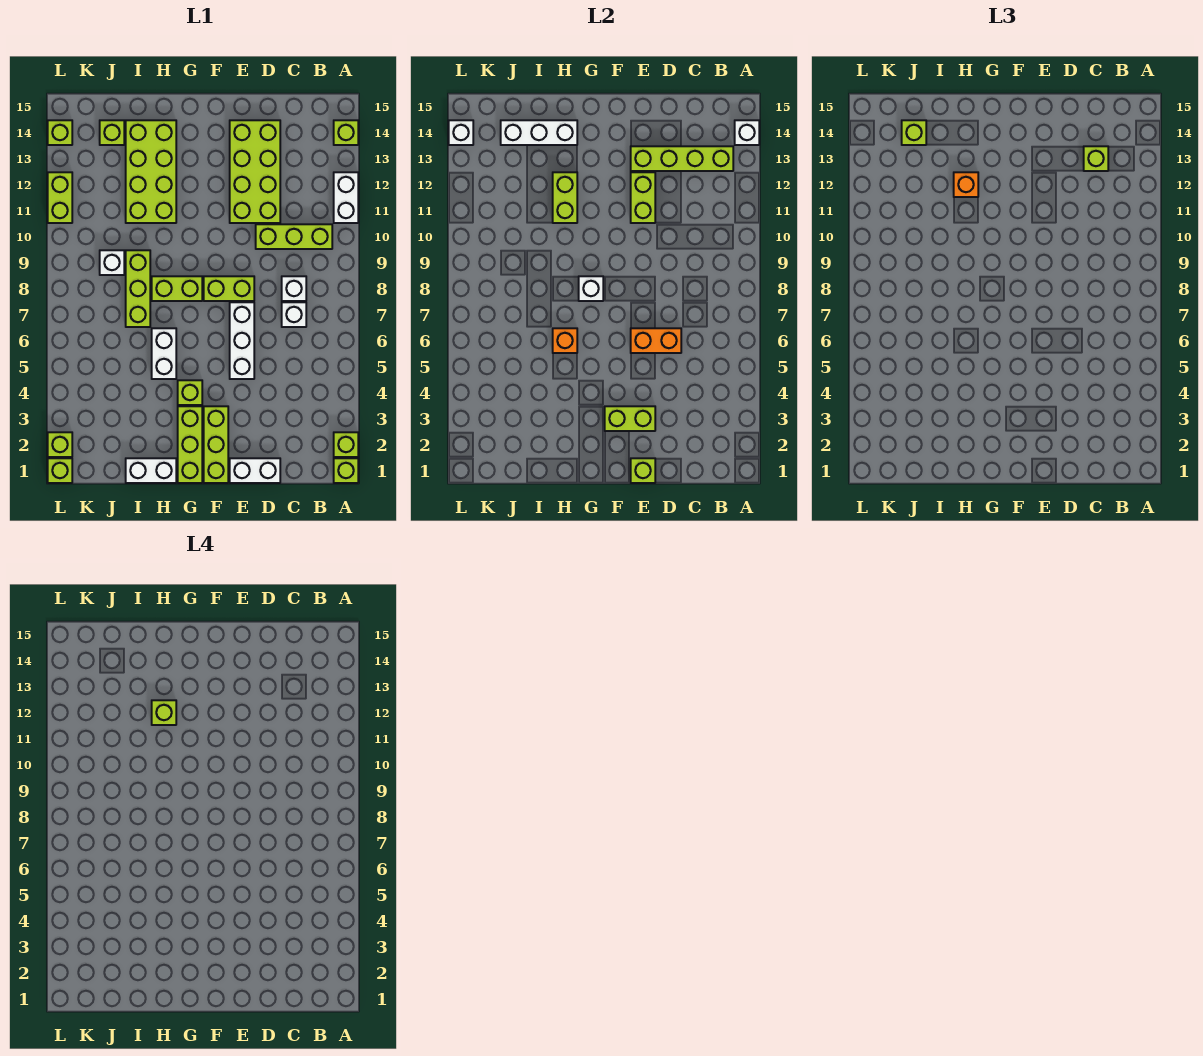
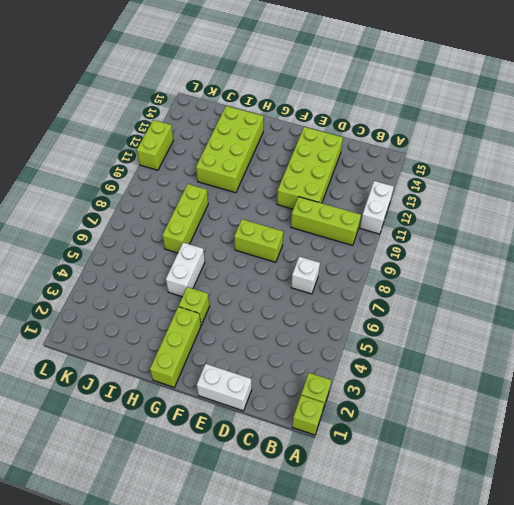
none -> lime brick A14 level 1
none -> white brick C8 level 1
none -> white brick E5:E7 level 1
none -> lime brick F1:F3 level 1

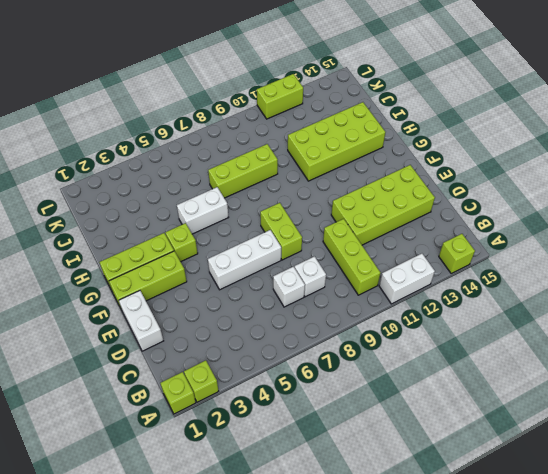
none -> lime brick G8:H8 level 1
none -> white brick H1:I1 level 1
none -> white brick J9 level 1
none -> lime brick J14 level 1

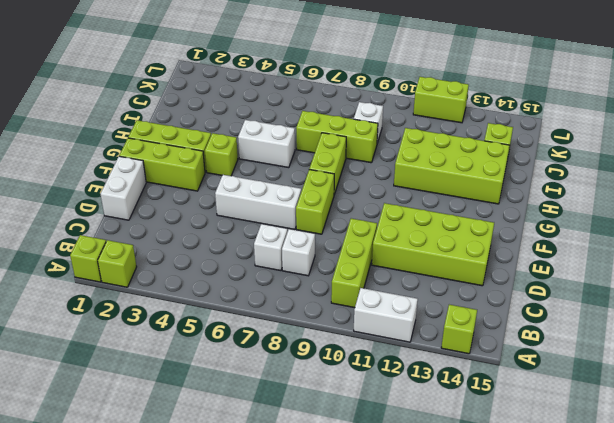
none -> white brick H1:I1 level 1
none -> lime brick L1 level 1
none -> lime brick L2 level 1
none -> lime brick L14 level 1

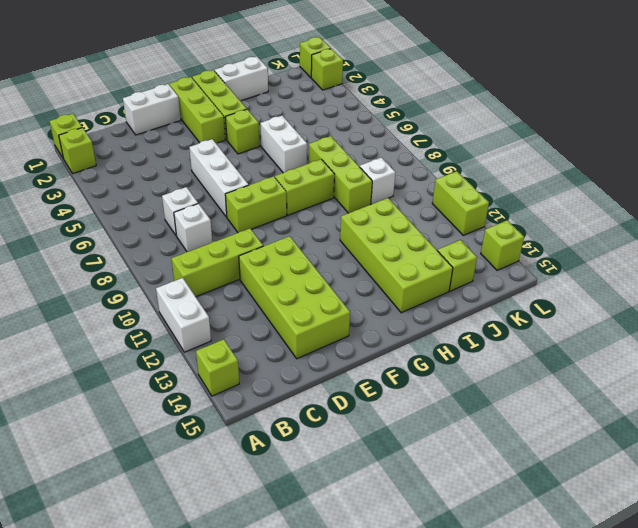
none -> white brick A14 level 2
none -> lime brick B13:E13 level 2
none -> orange brick D6:E6 level 2
none -> lime brick E1 level 2

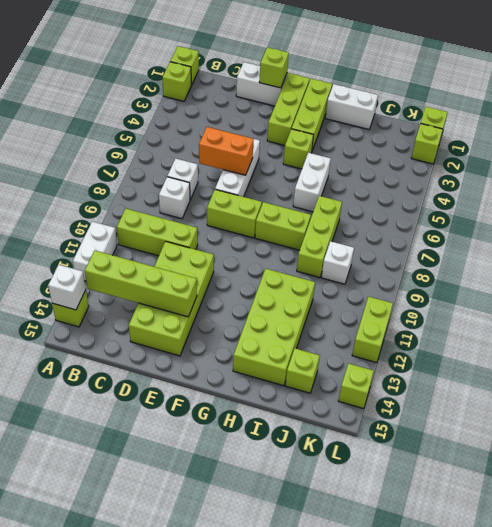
none -> lime brick E3:F3 level 2
none -> lime brick E11:E12 level 2
none -> white brick G8 level 2
none -> orange brick H6 level 2

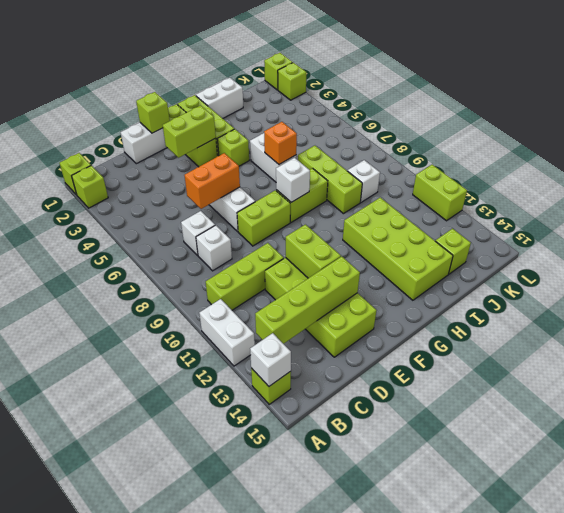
none -> lime brick L14 level 1
none -> lime brick H11:H12 level 2
none -> white brick H14:J14 level 2
none -> white brick L14 level 2

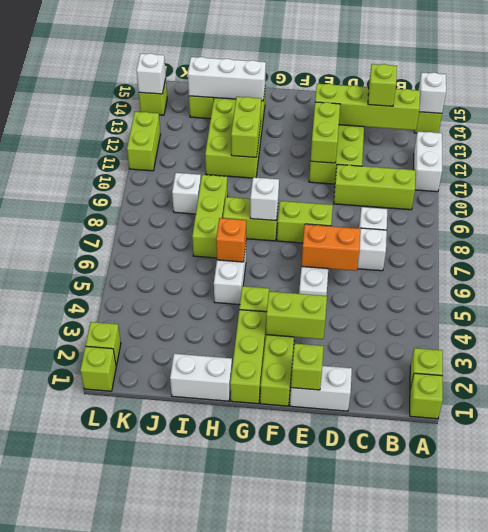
none -> orange brick H12 level 3
none -> lime brick J14 level 3
none -> lime brick H12 level 4

